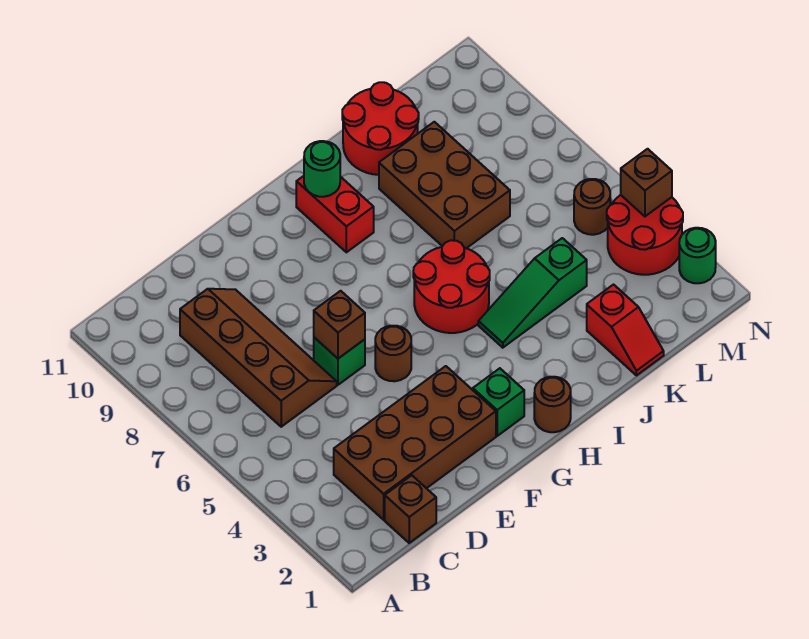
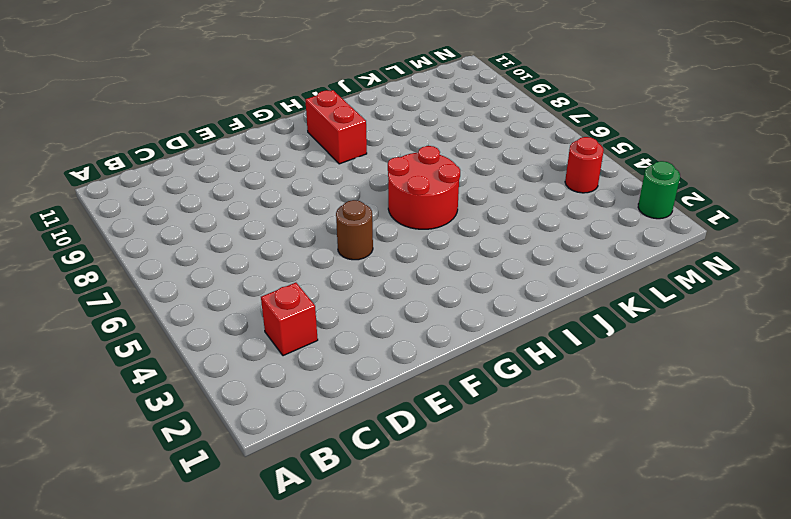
red brick C3 level 1 -> brown brick C2:F3 level 1
red round brick M4 level 1 -> red round brick M3:N4 level 1
none -> brown brick C1 level 1
none -> brown slope C6:D9 level 1 top C
none -> green brick E6 level 1

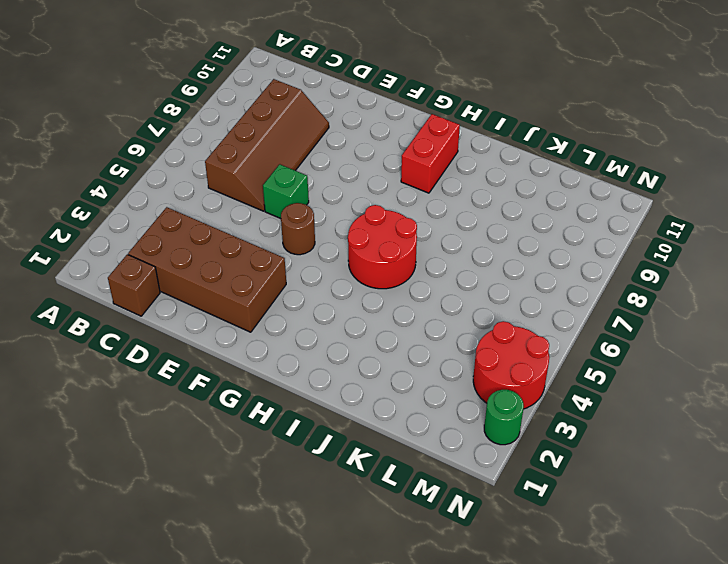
none -> green brick G2 level 1
none -> brown round brick H1 level 1
none -> green slope I4:K4 level 1 top K

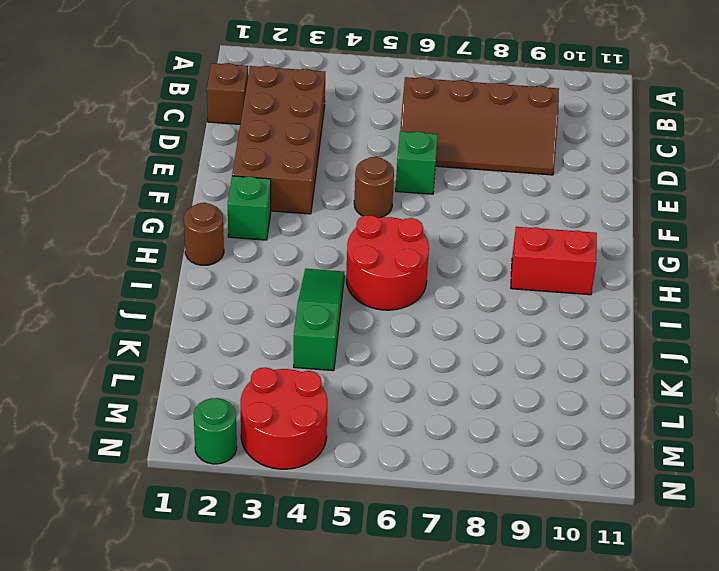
none -> brown brick J7:K9 level 1
none -> red round brick J10:K11 level 1
none -> red slope K1:K2 level 1 top 2

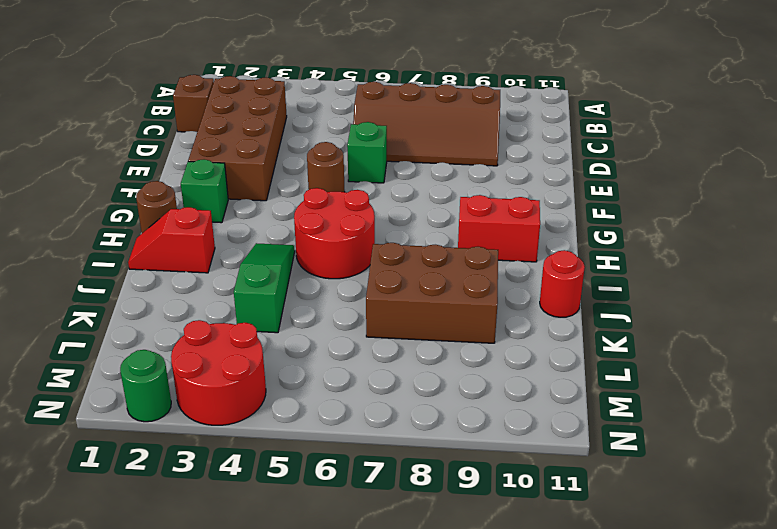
red slope I1:I2 level 1 top 2 -> red slope K1:K2 level 1 top 2
red round brick J11 level 1 -> red round brick J10:K11 level 1
none -> brown round brick M5 level 1
none -> brown brick E6 level 2
none -> green round brick H10 level 2

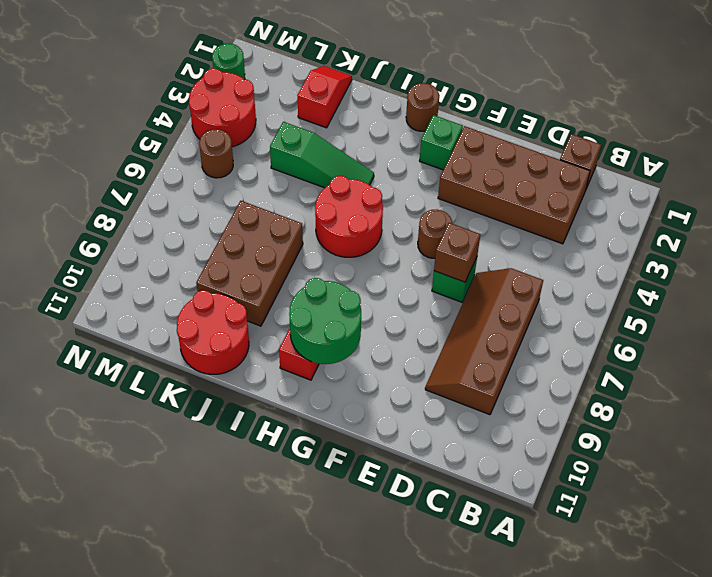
green round brick G9:H10 level 2 -> green round brick H10 level 2
none -> brown brick N4 level 2

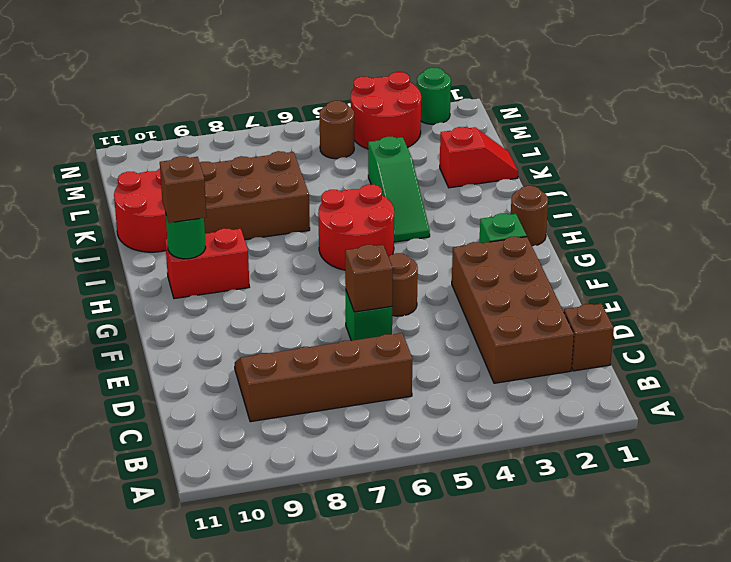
brown brick H10 level 3 -> brown brick N4 level 2

